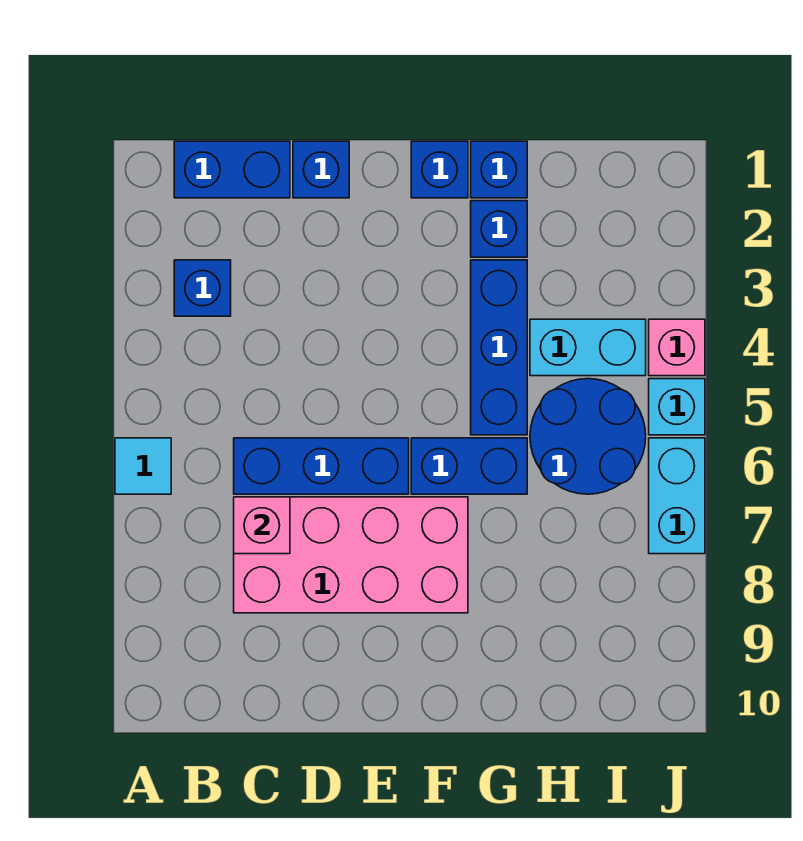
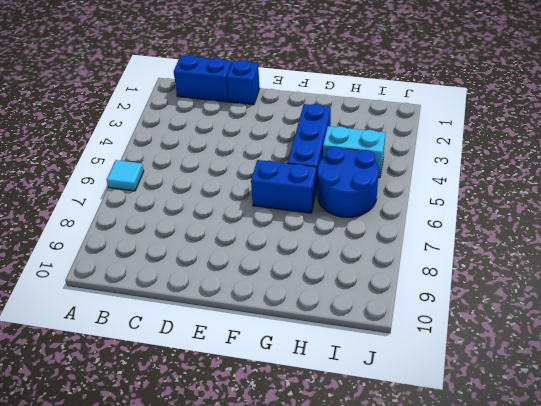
none -> blue brick B3 level 1
none -> blue brick C6:E6 level 1
none -> pink brick C7:F8 level 1

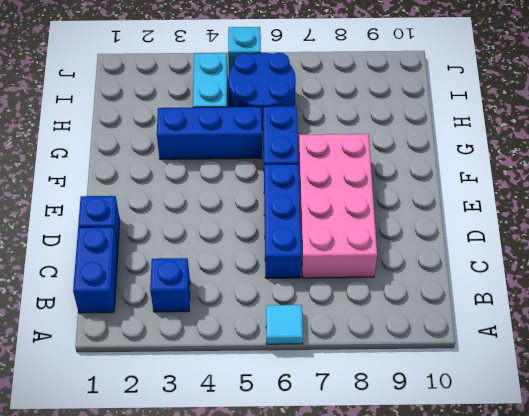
none -> blue brick F1 level 1
none -> blue brick G1 level 1
none -> blue brick G2 level 1

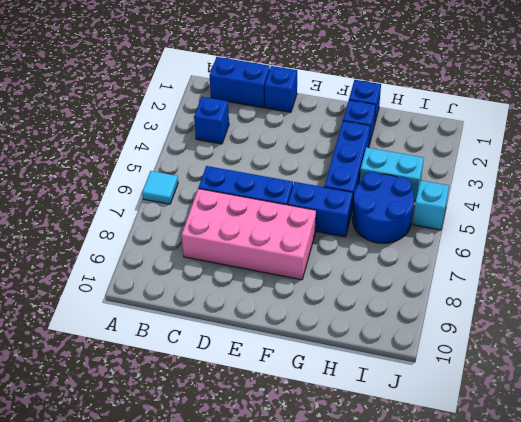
none -> blue brick F1 level 1
none -> pink brick J4 level 1
none -> cyan brick J6:J7 level 1

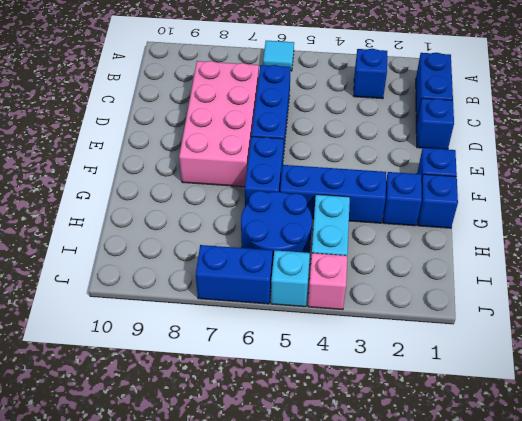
blue brick J6:J7 level 1 -> cyan brick J6:J7 level 1
none -> pink brick C7 level 2

